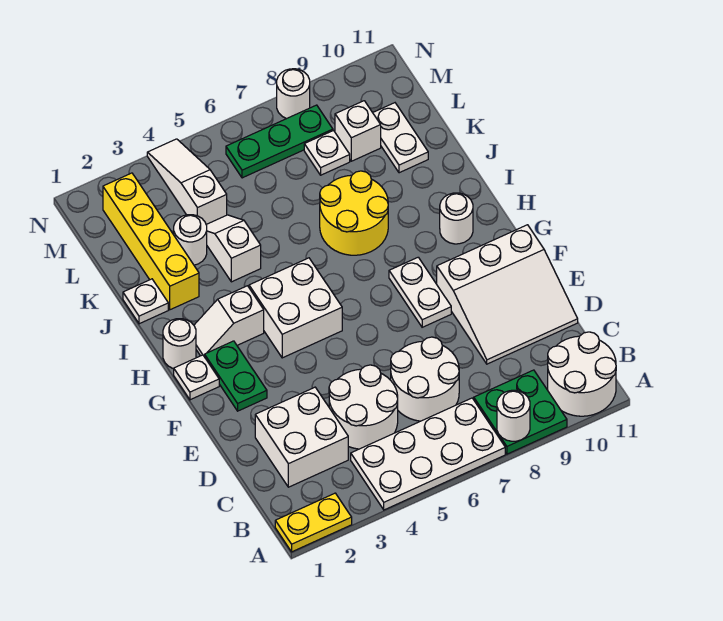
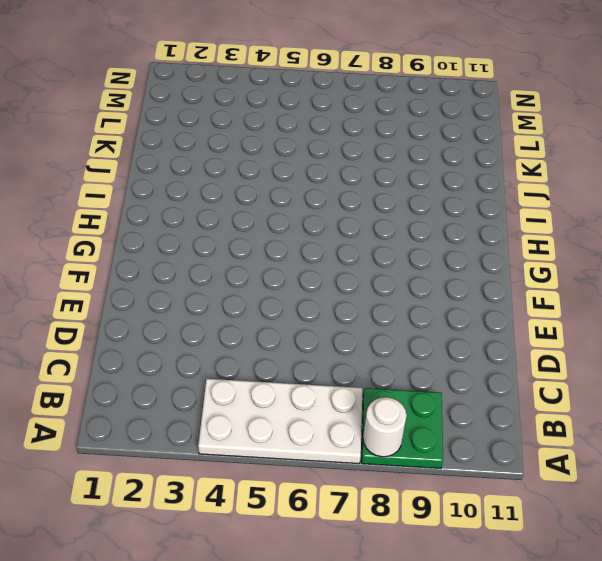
none -> yellow plate A1:A2 level 1
none -> white round brick A10:B11 level 1
none -> white brick C2:D3 level 1

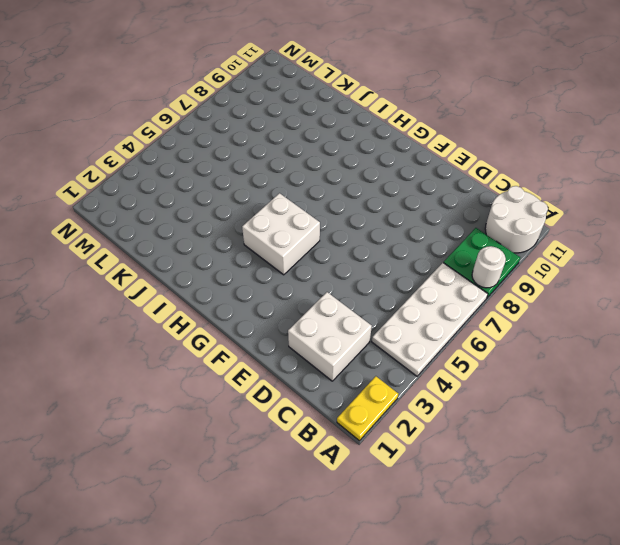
none -> white round brick C4:D5 level 1
none -> white round brick C6:D7 level 1
none -> white slope D9:F11 level 1 top F

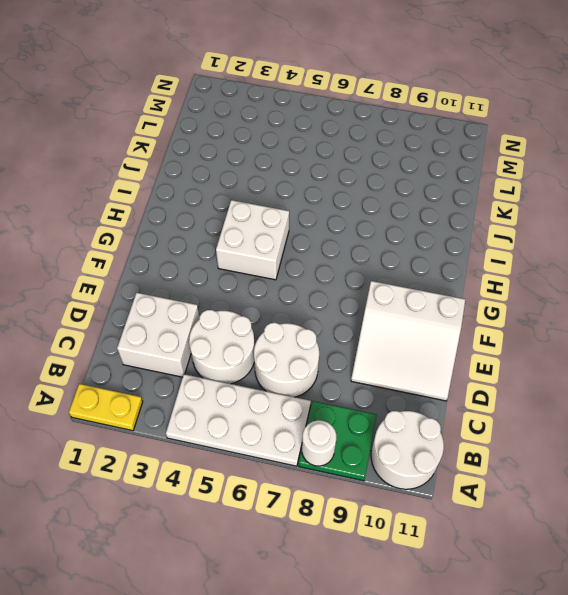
none -> green plate F2:G2 level 1
none -> white plate F8:G8 level 1
none -> white plate G1 level 1

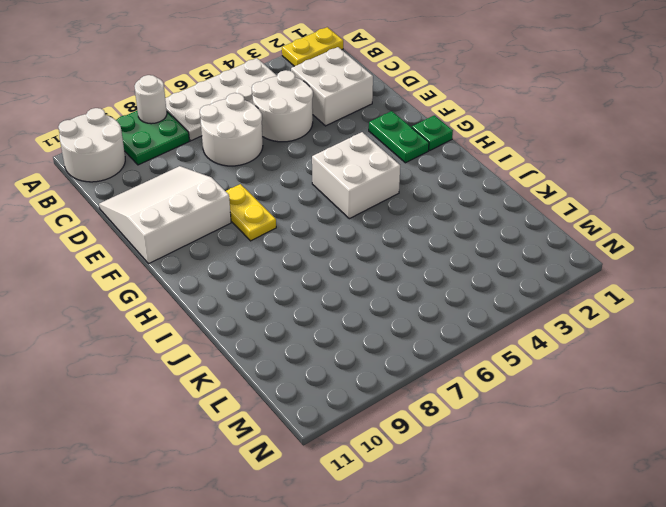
yellow plate F8:G8 level 1 -> white plate F8:G8 level 1
green plate G1 level 1 -> white plate G1 level 1
none -> white round brick H1 level 1
none -> white slope H2:H3 level 1 top 3
none -> white round brick H10 level 1

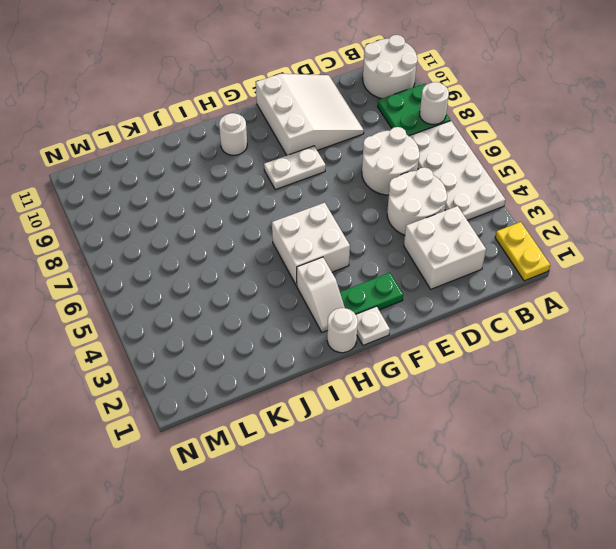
none -> yellow round brick I7:J8 level 1
none -> white plate J1 level 1
none -> yellow brick J2:M2 level 1

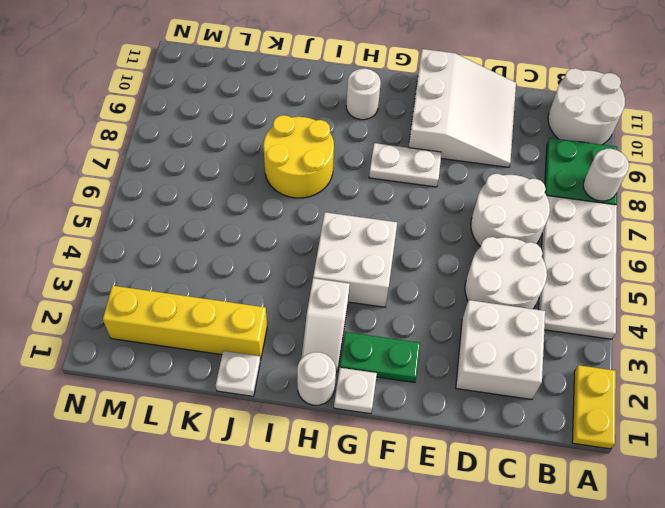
none -> white slope J4:K4 level 1 top J
none -> white round brick K3 level 1
none -> white plate K10:L10 level 1

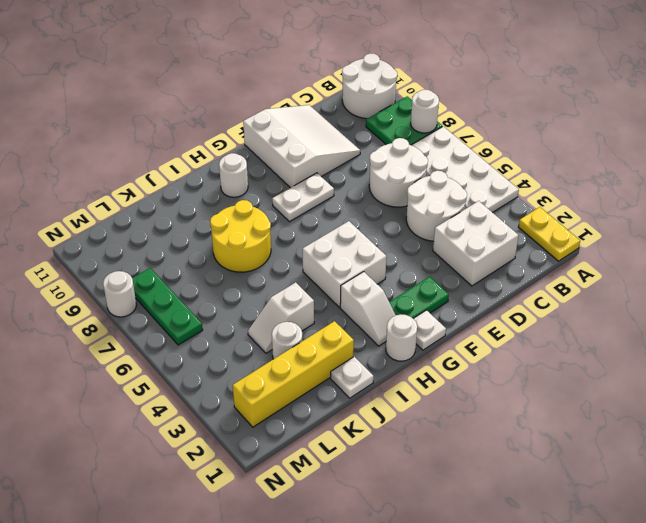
none -> white plate K10:L10 level 1
none -> white slope L4:N4 level 1 top L
none -> white plate L8 level 1

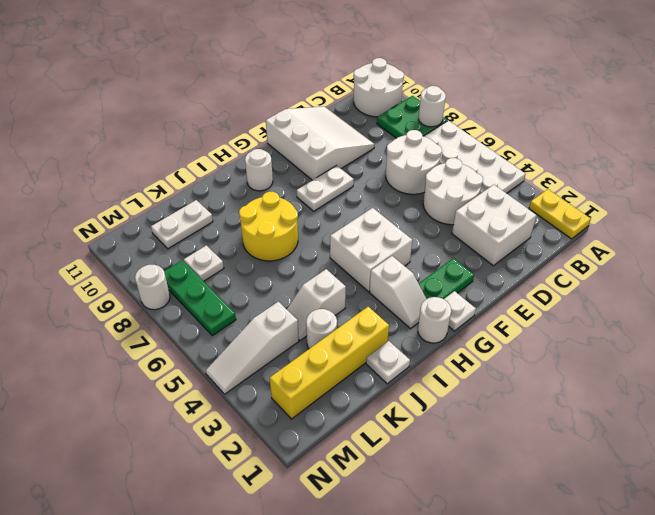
none -> white brick L9 level 1

